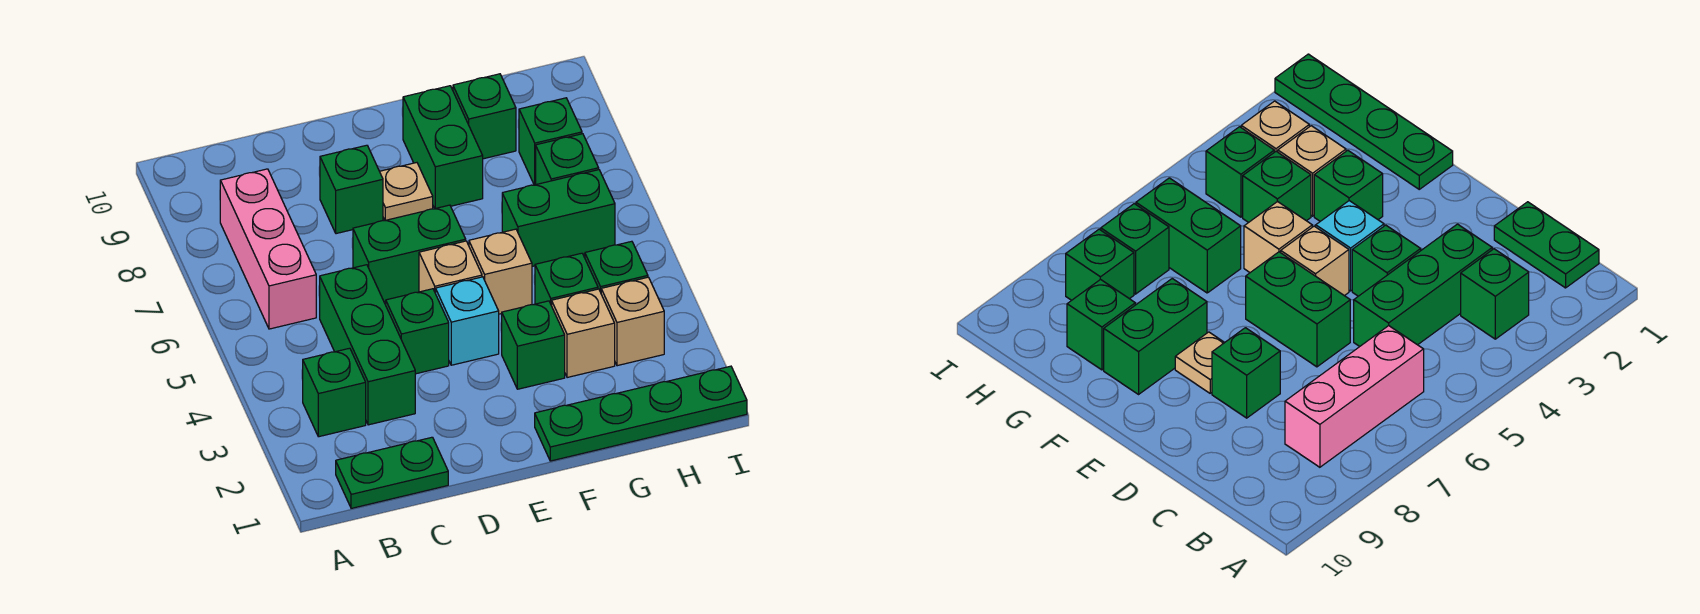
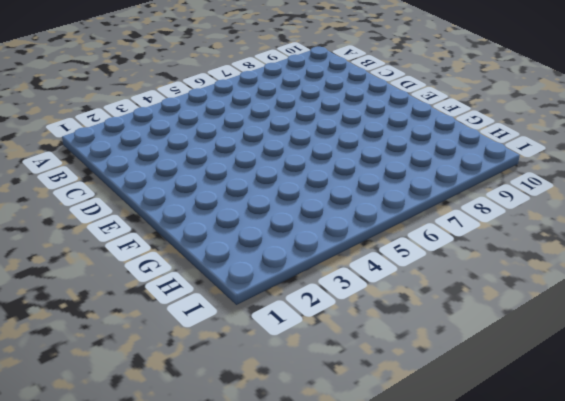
none -> green plate B1:C1 level 1
none -> green brick B3 level 1
none -> pink brick B6:B8 level 1

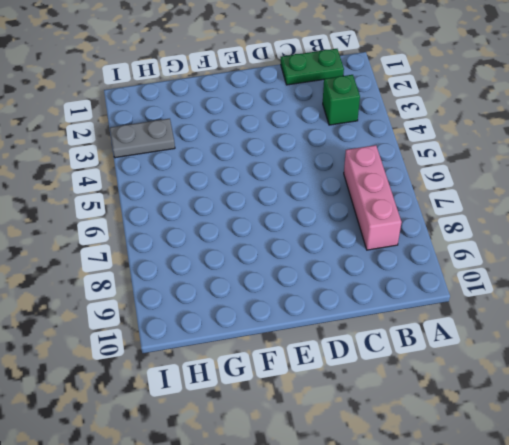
grey plate H3:I3 level 1 -> tan brick H3 level 1
none -> green brick C3:C5 level 1
none -> green brick D4 level 1
none -> green brick D6:E6 level 1

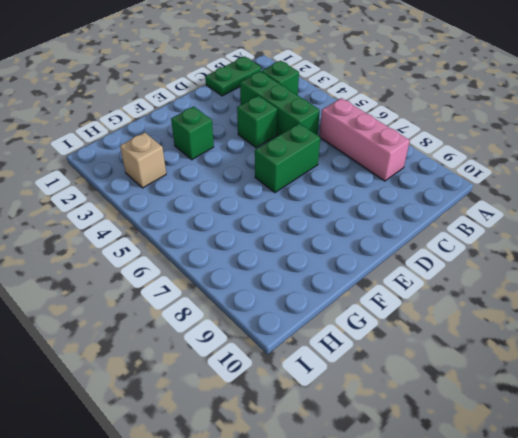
none -> green brick D8 level 1
none -> cyan brick E4 level 1
none -> tan brick E5 level 1

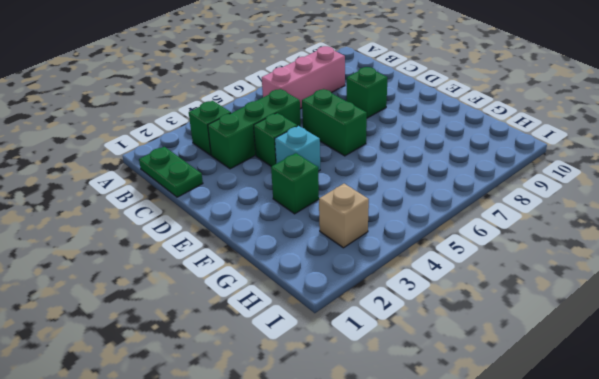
none -> tan brick E5 level 1
none -> tan plate E8 level 1
none -> green plate F1:I1 level 1

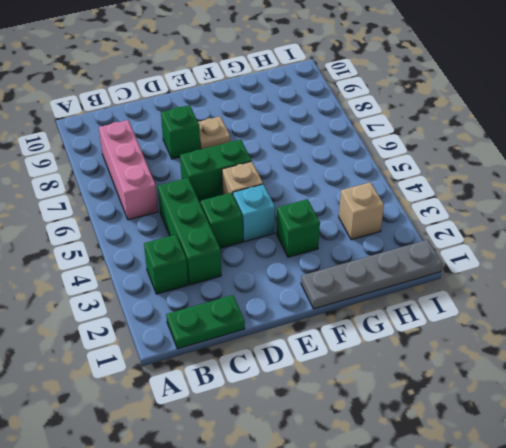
grey plate F1:I1 level 1 -> green plate F1:I1 level 1
none -> tan brick F5 level 1
none -> green brick F8:F9 level 1
none -> tan brick G3 level 1

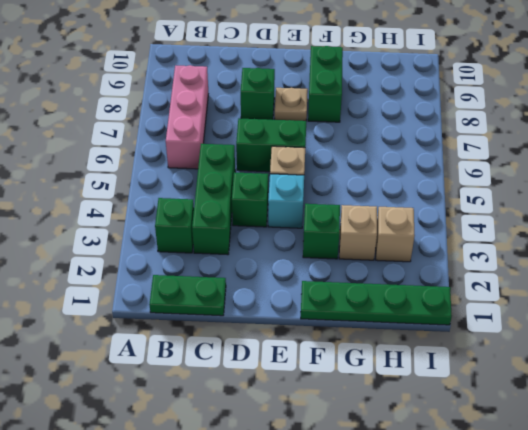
none -> tan brick F5 level 1
none -> green brick G4 level 1
none -> green brick G6:H6 level 1

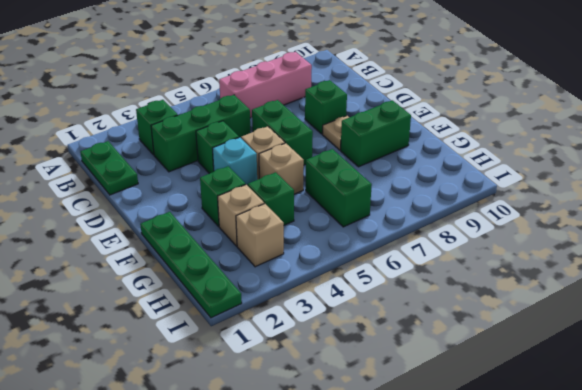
none -> green brick G9 level 1
none -> green brick H4 level 1
none -> green brick H7 level 1

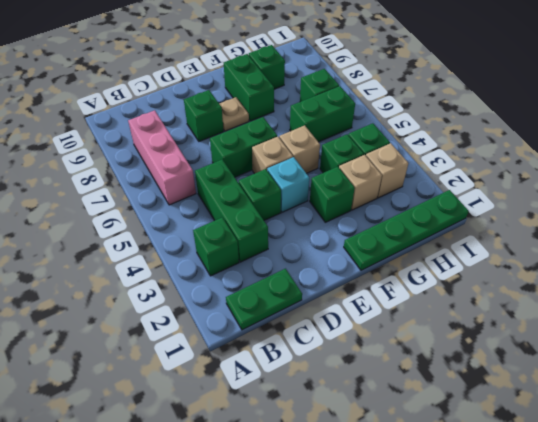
none -> green brick H8 level 1

